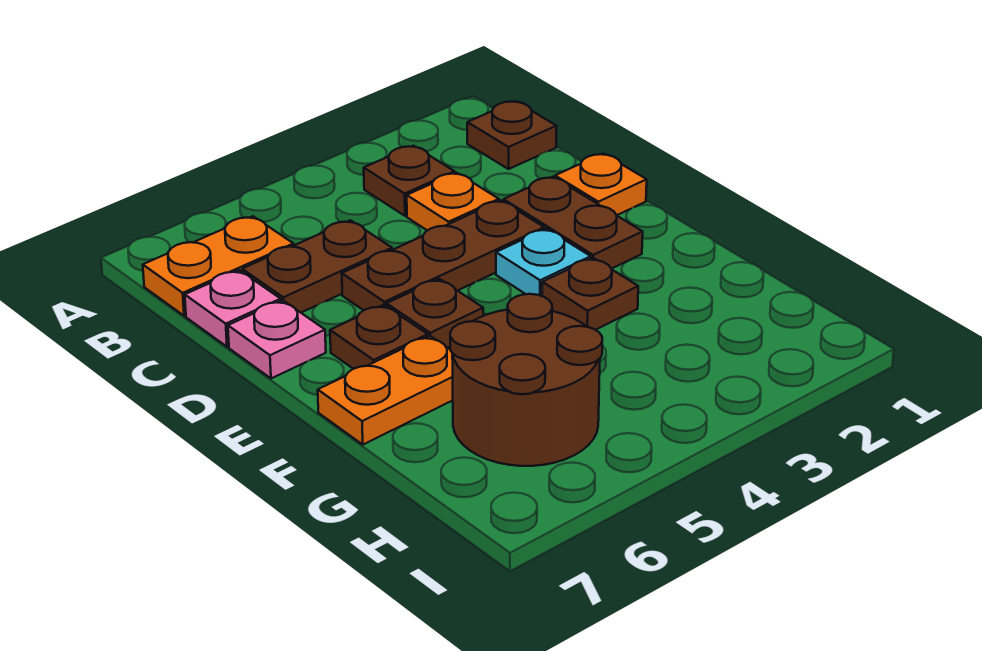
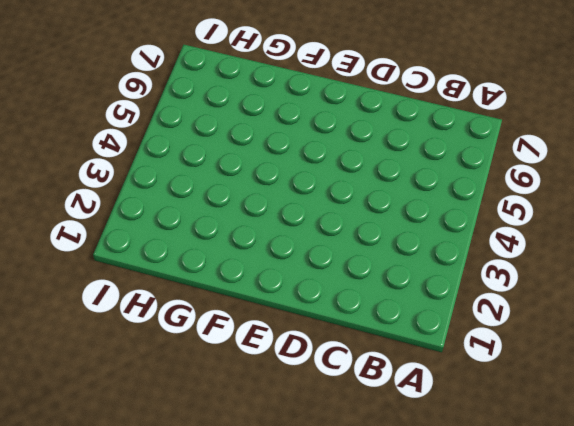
none -> brown plate B1 level 1
none -> brown plate B3 level 1
none -> orange plate B6:B7 level 1

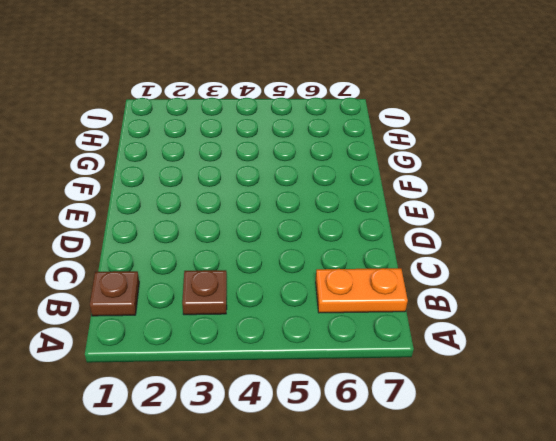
none -> orange plate C3 level 1
none -> brown plate C5:C6 level 1
none -> pink plate C7 level 1

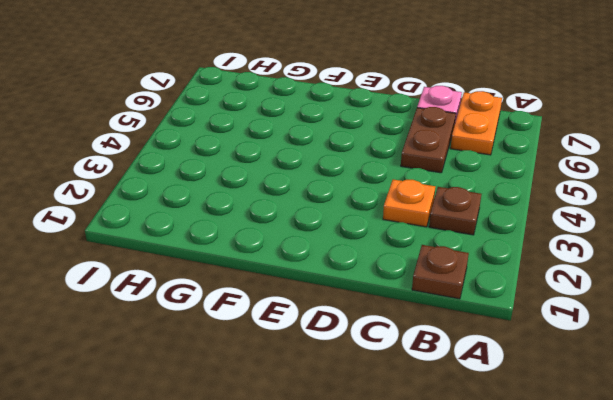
none -> orange plate D1 level 1
none -> brown plate D2:E2 level 1
none -> brown plate D3:D5 level 1

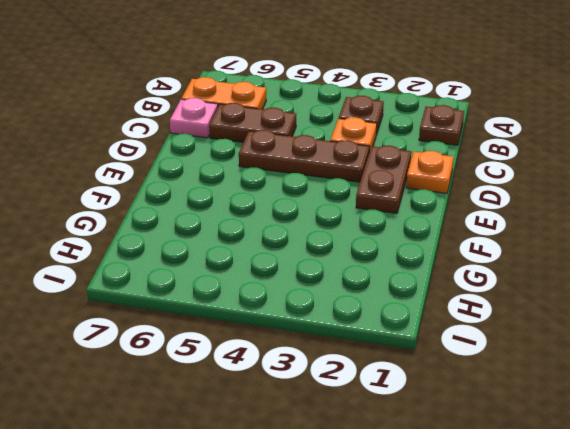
none -> pink plate D7 level 1
none -> cyan plate E3 level 1
none -> brown plate E5 level 1

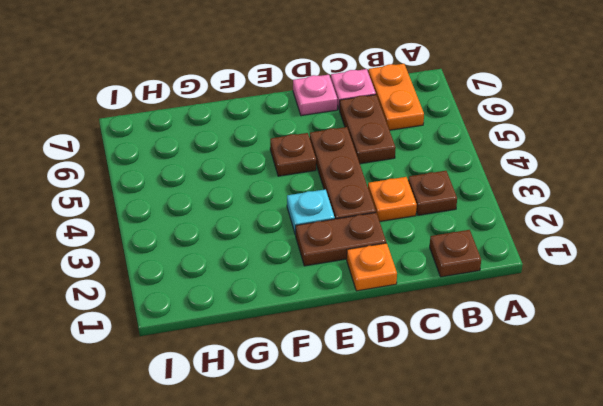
none -> brown plate E6 level 1
none -> brown plate F3 level 1
none -> orange plate F6:F7 level 1

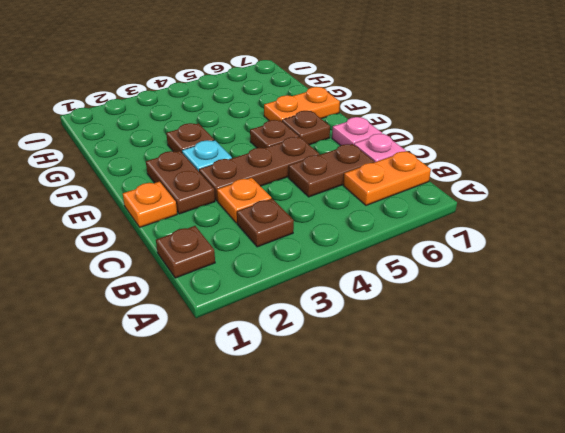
none -> brown round brick G5:H6 level 1

